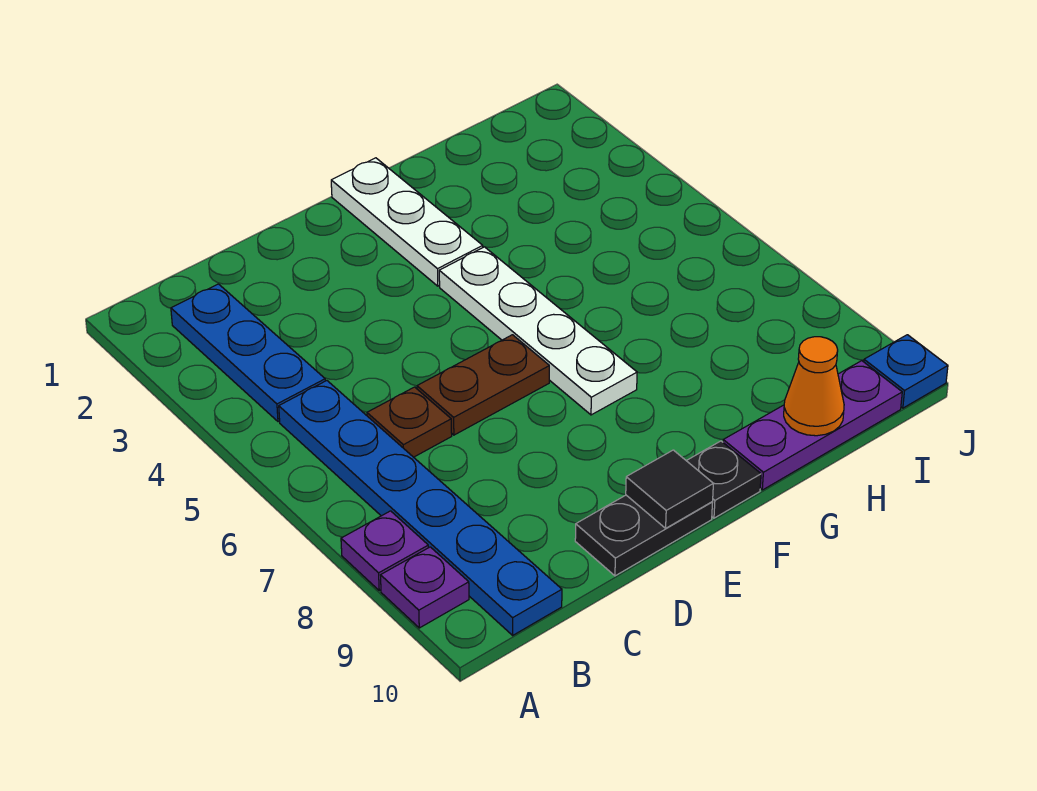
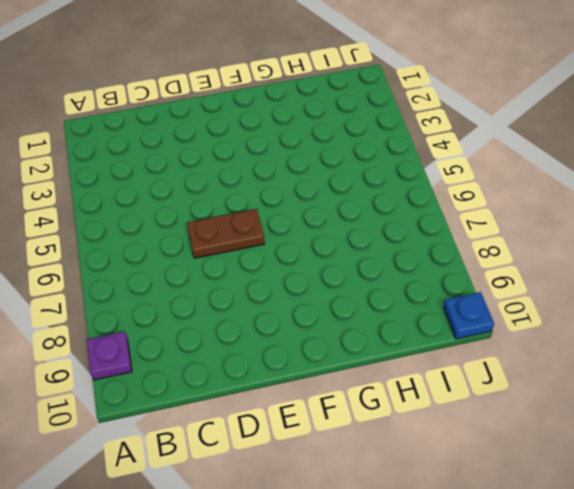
none -> purple plate A8 level 1
none -> blue plate B2:B4 level 1
none -> blue plate B5:B10 level 1

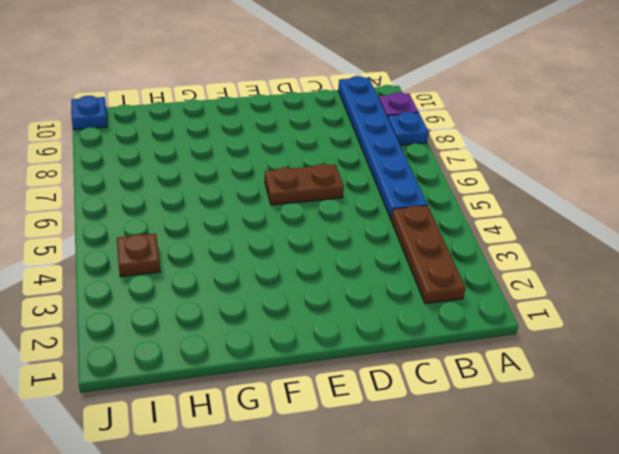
blue plate A8 level 1 -> purple plate A8 level 1
brown plate B2:B4 level 1 -> blue plate B2:B4 level 1
brown plate I4 level 1 -> brown plate C6 level 1
none -> black plate D10:E10 level 1
none -> white plate F1:F3 level 1
none -> white plate F4:F7 level 1

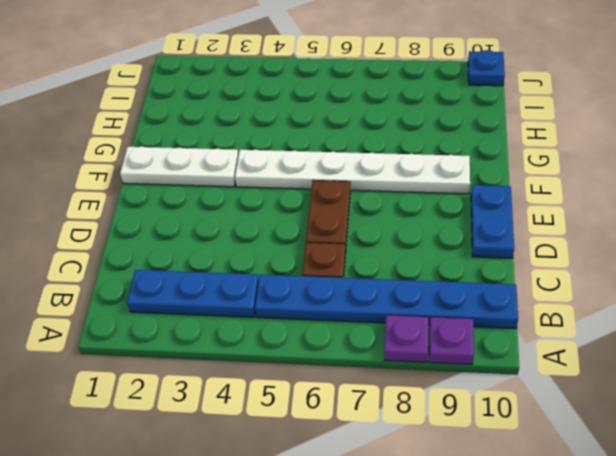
blue plate D10:E10 level 1 -> black plate D10:E10 level 1
white plate F4:F9 level 1 -> white plate F4:F7 level 1
none -> black plate F10 level 1
none -> purple plate G10:I10 level 1
none -> black tile E10 level 2

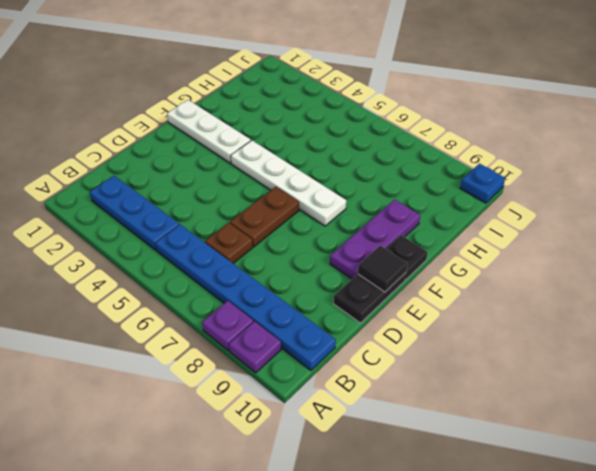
purple plate E9:G9 level 1 -> purple plate G10:I10 level 1
none -> orange cone H10 level 2

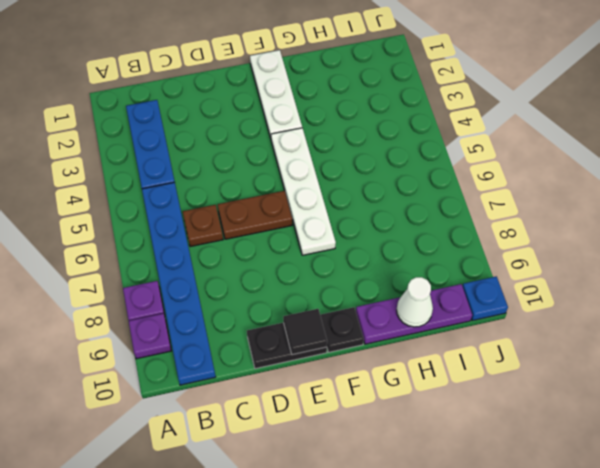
white cone H10 level 2 -> orange cone H10 level 2

